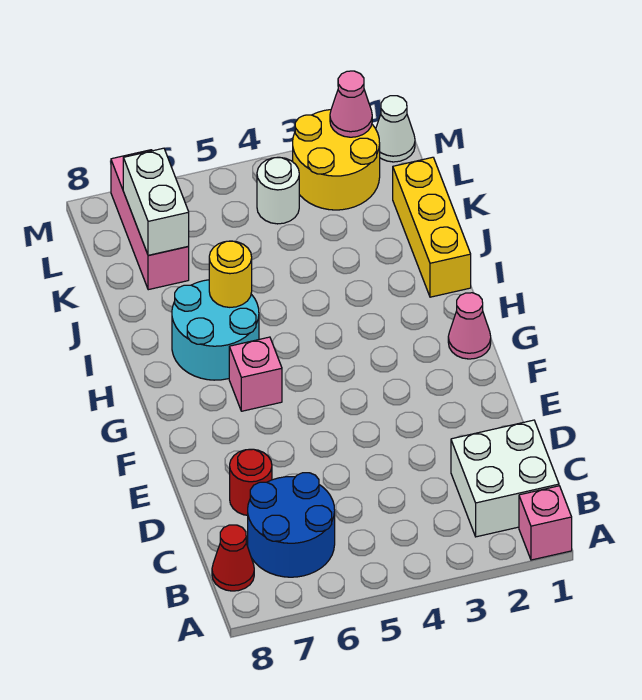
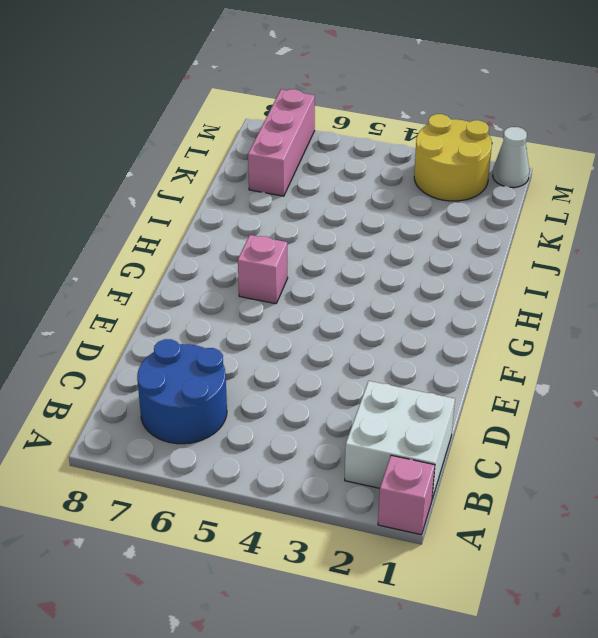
none -> red cone B8 level 1
none -> red round brick D7 level 1
none -> pink cone G1 level 1

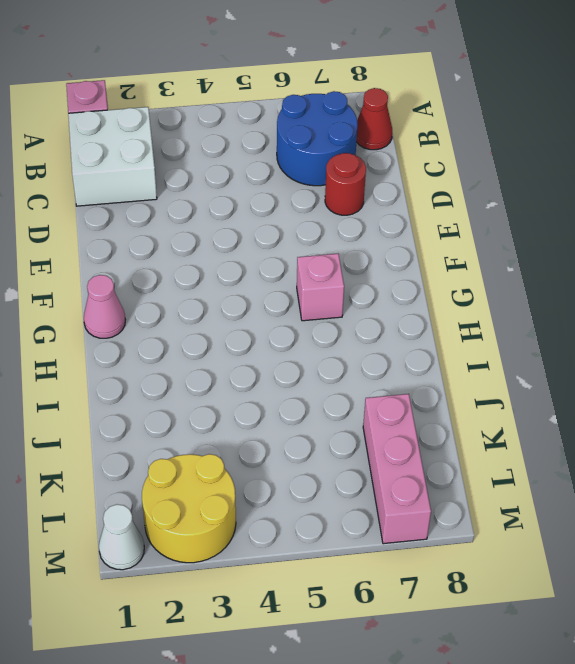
none -> cyan round brick H6:I7 level 1
none -> yellow brick I1:K1 level 1
none -> white round brick L4 level 1

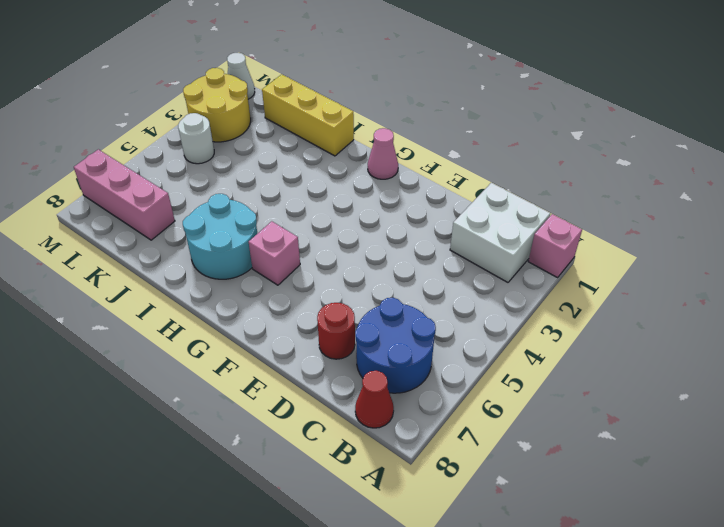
none -> yellow round brick I6 level 2
none -> white brick K7:L7 level 2
none -> pink cone M2 level 2

